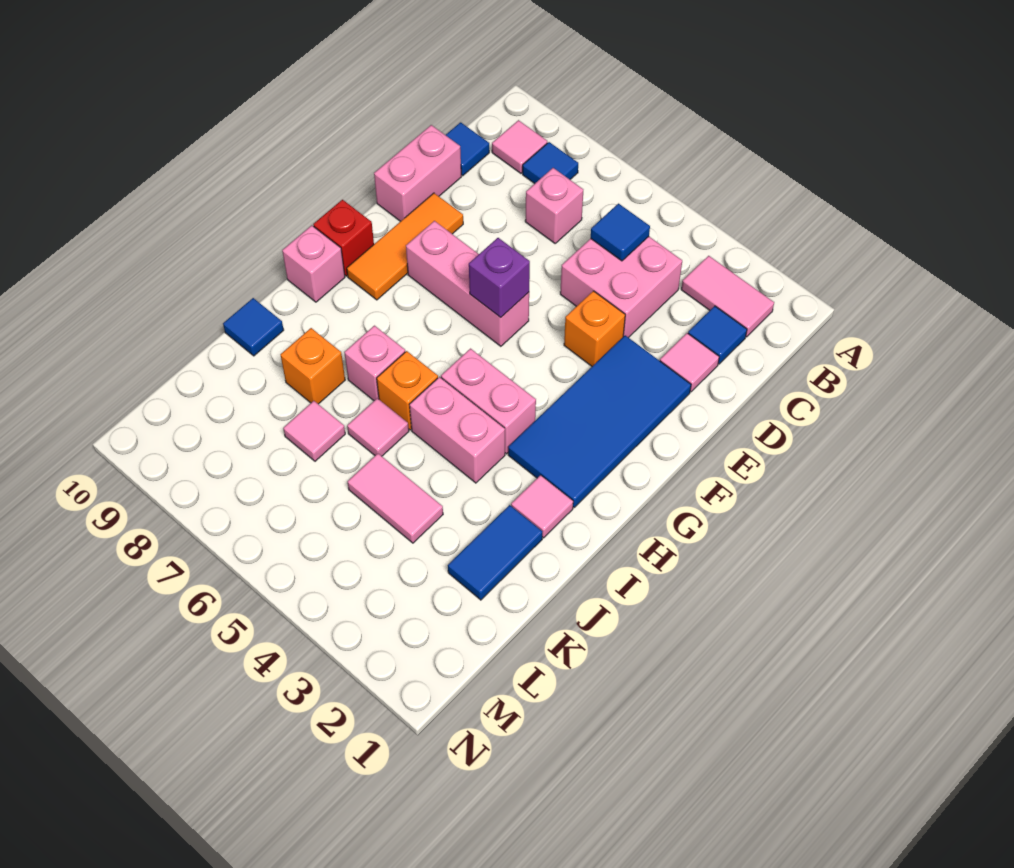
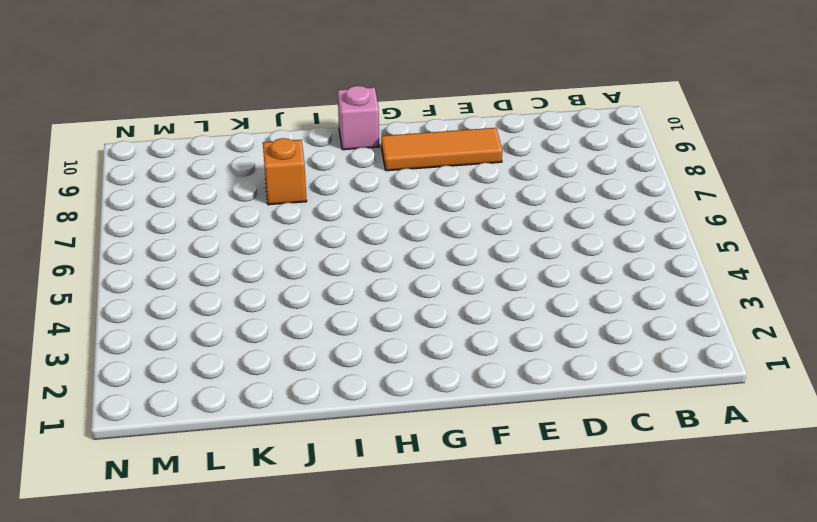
none -> pink tile B2:B3 level 1
none -> blue tile B8 level 1
none -> pink tile B9 level 1

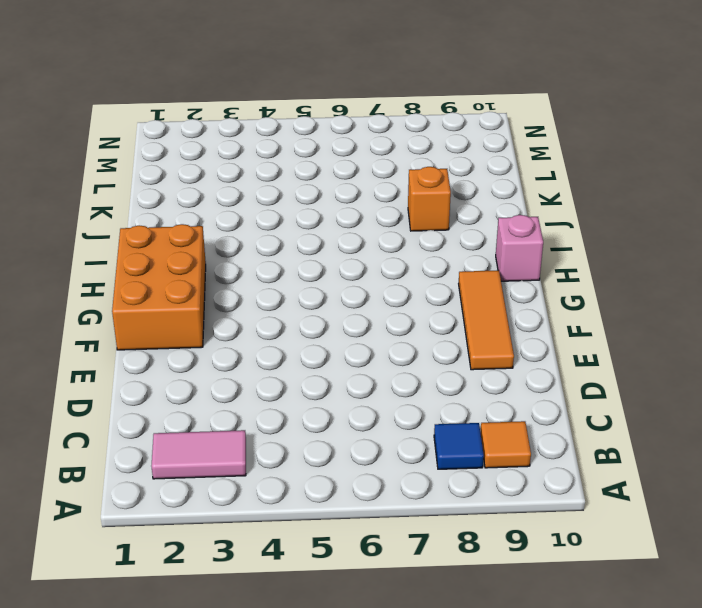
orange tile B9 level 1 -> pink tile B9 level 1
orange brick F1:H2 level 1 -> blue tile E2:H3 level 1
none -> blue tile C2 level 1
none -> pink brick C4:D5 level 1
none -> pink brick C7 level 1

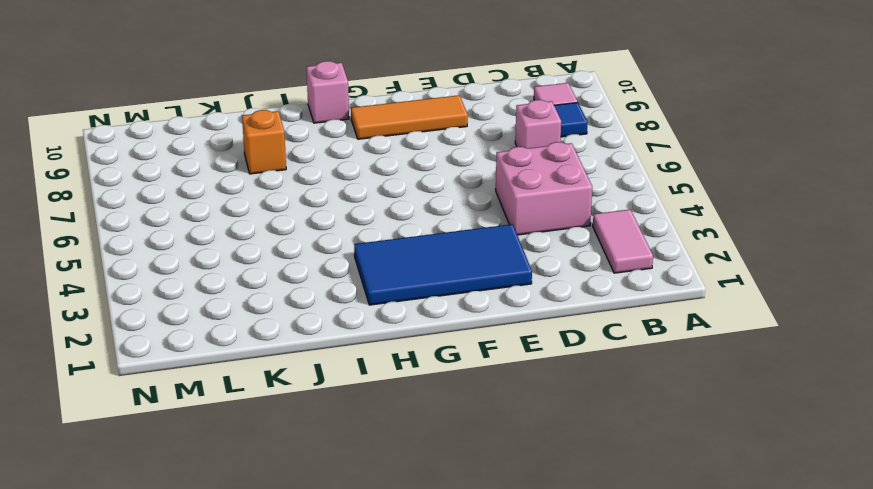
none -> blue tile C2 level 1
none -> blue tile C10 level 1
none -> pink tile D2 level 1

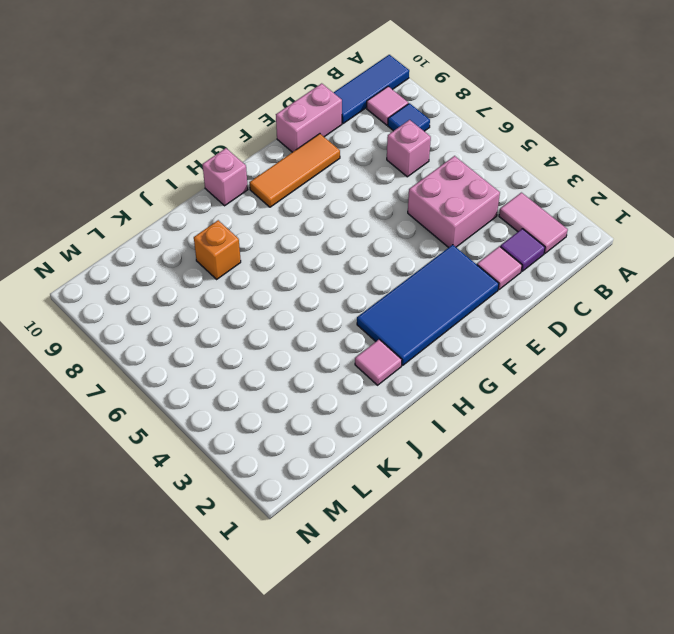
blue tile A10:C10 level 1 -> blue tile C10 level 1
purple tile C2 level 1 -> blue tile C2 level 1
none -> orange brick E4 level 1
none -> pink brick F6:F8 level 1
none -> red brick G10 level 1

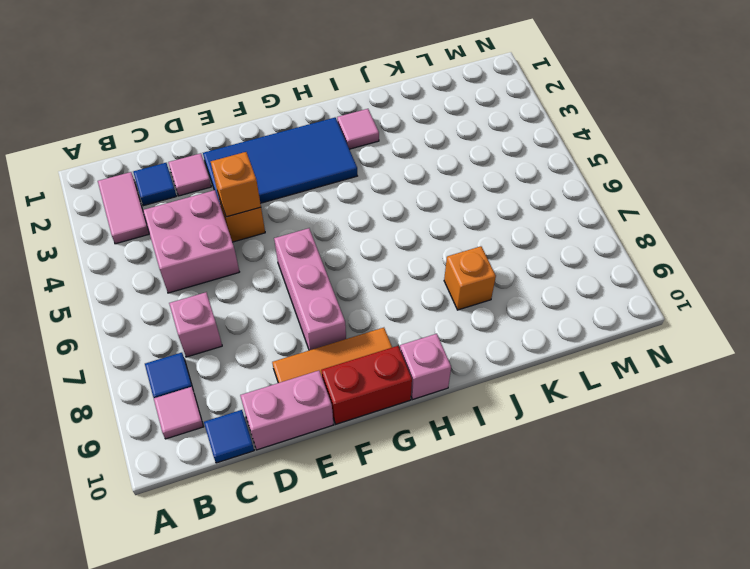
orange brick E4 level 2 -> orange brick I6 level 1
red brick F10:G10 level 1 -> red brick G10 level 1
none -> pink brick H4:H5 level 1
none -> pink brick I4:I5 level 1
none -> pink brick I7 level 1

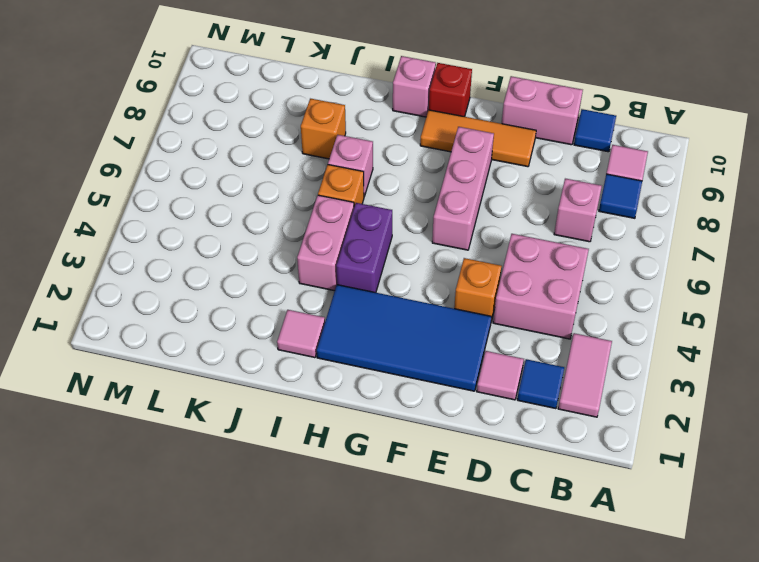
purple brick H4:H5 level 1 -> pink brick H4:H5 level 1
none -> blue tile J2:K2 level 1
none -> pink tile J6 level 1
none -> blue tile J10 level 1

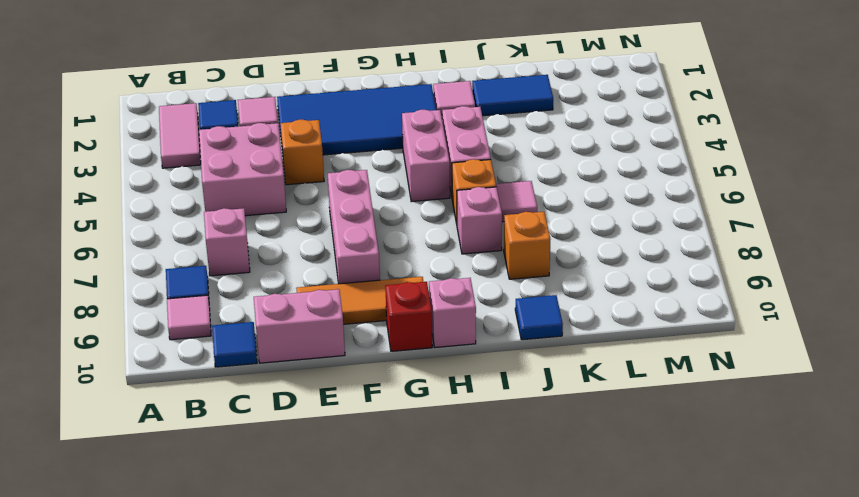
none -> pink tile K4:K5 level 1
none -> pink tile K7 level 1
none -> blue tile C5 level 2

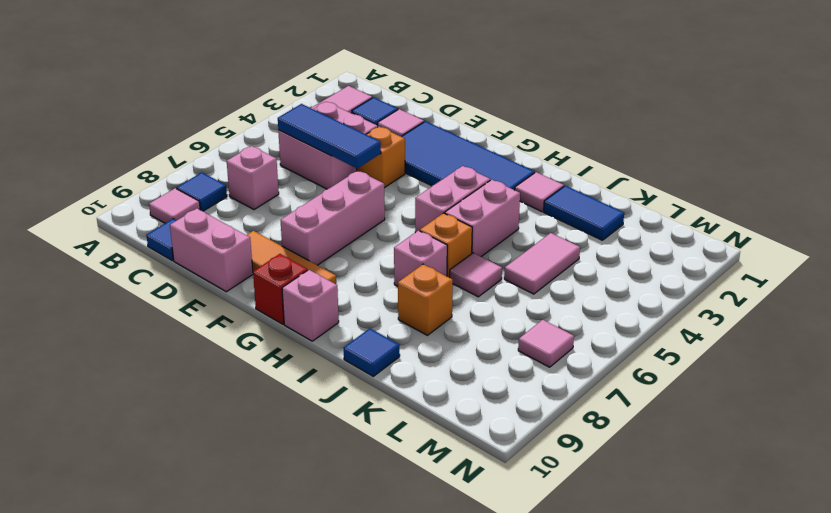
blue tile C5:E5 level 2 -> blue tile C5 level 2
pink tile M7 level 1 -> pink tile K7 level 1
none -> purple brick F6 level 2

